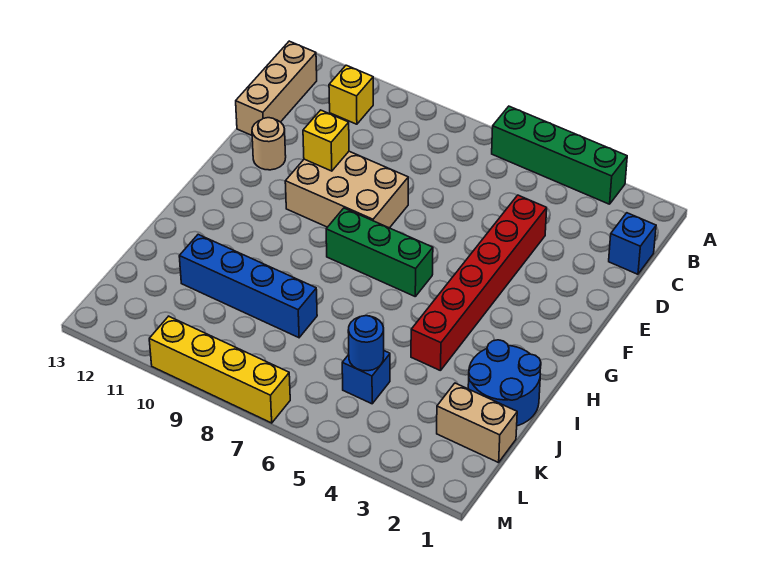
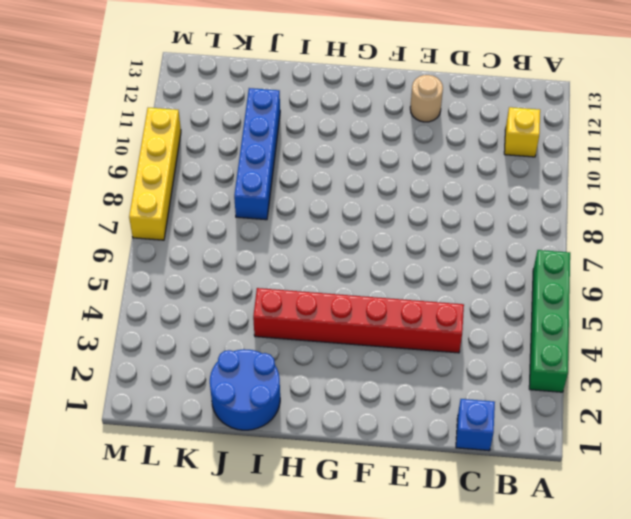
none -> tan brick B13:D13 level 1
none -> tan brick E8:F10 level 1
none -> green brick G6:G8 level 1

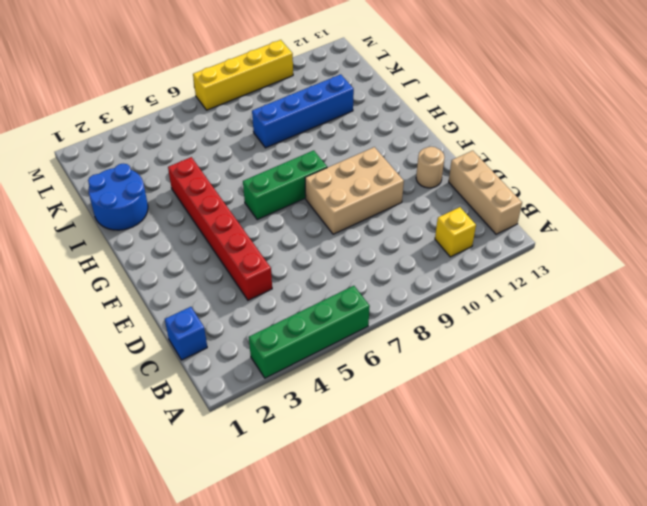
none -> tan brick K1:K2 level 1
none -> blue brick K5 level 1
none -> yellow brick E10 level 2

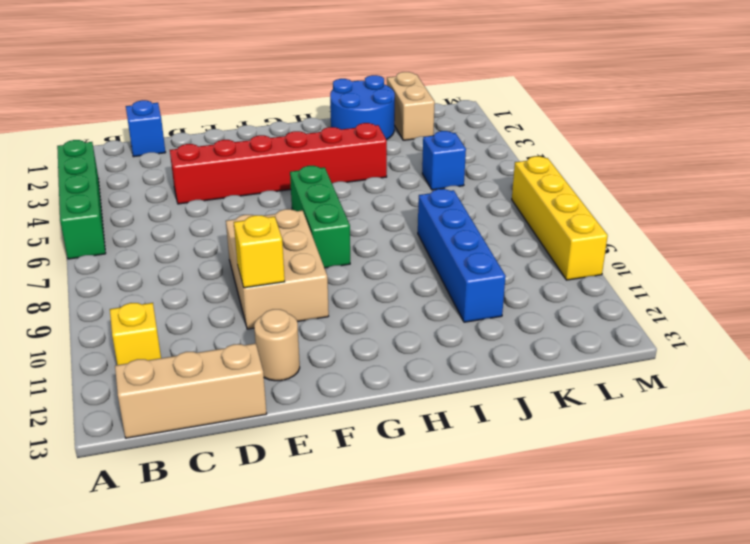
none -> blue round brick K5 level 2

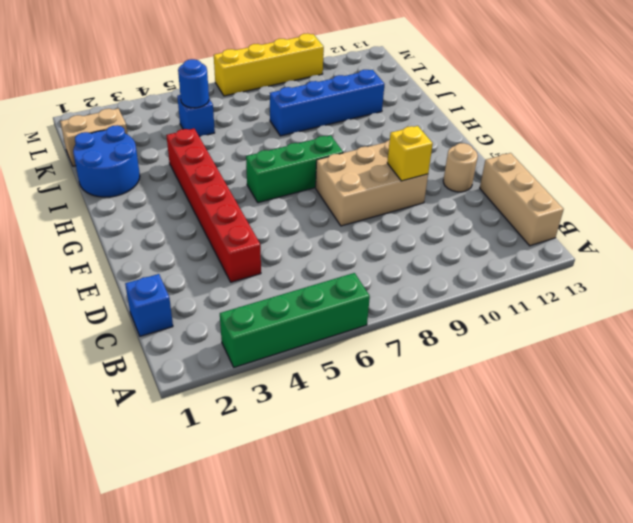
none -> yellow brick B11 level 1

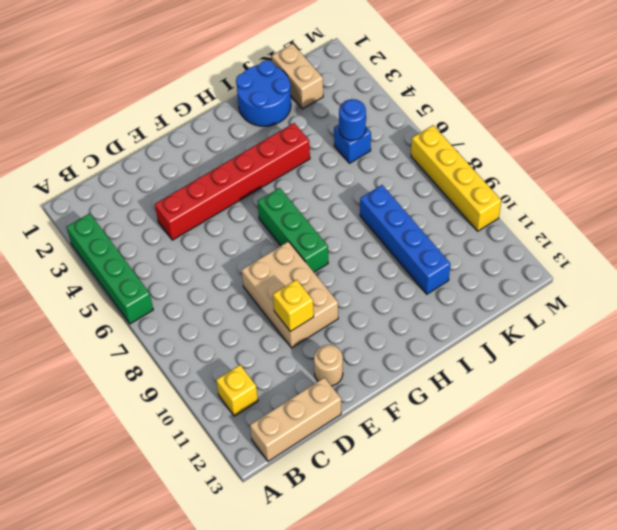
none -> blue brick C1 level 1

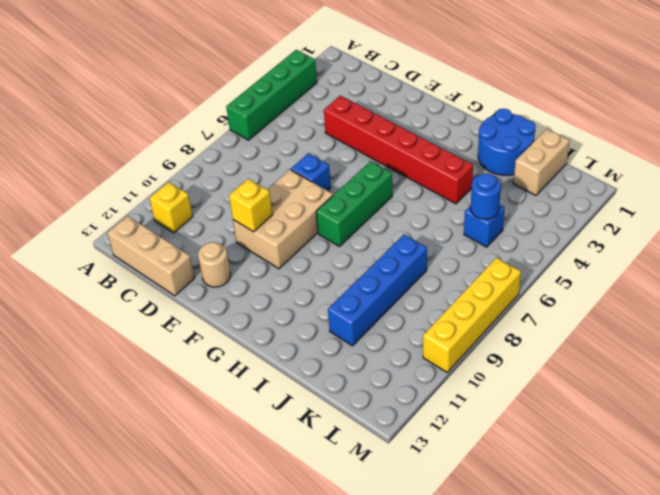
blue brick E7 level 1 -> blue brick C1 level 1

